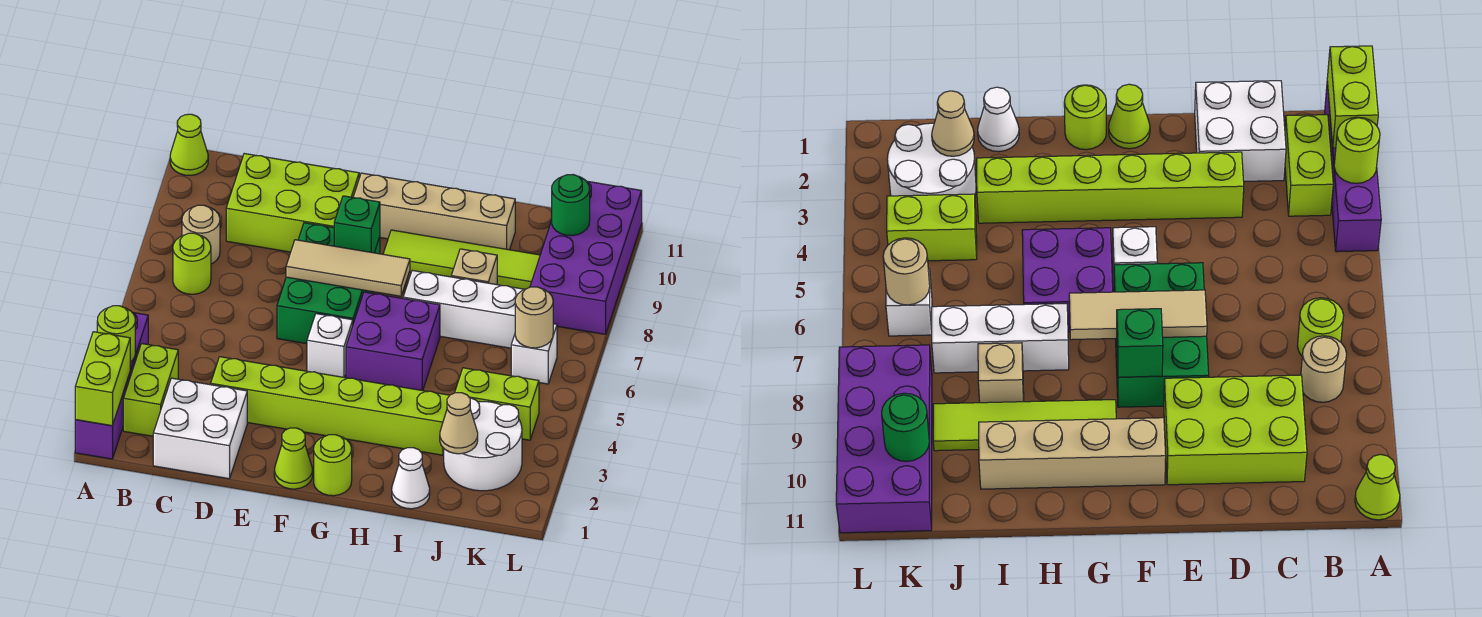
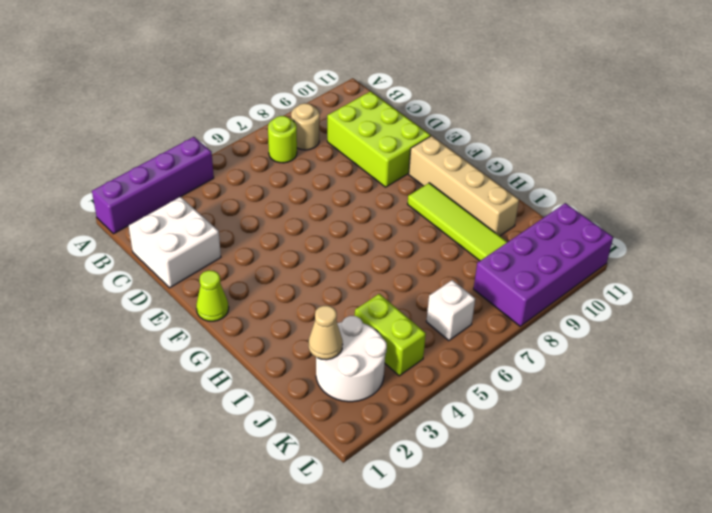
none -> lime cone A11 level 1
none -> lime brick B2:B3 level 1
none -> lime brick D3:I3 level 1

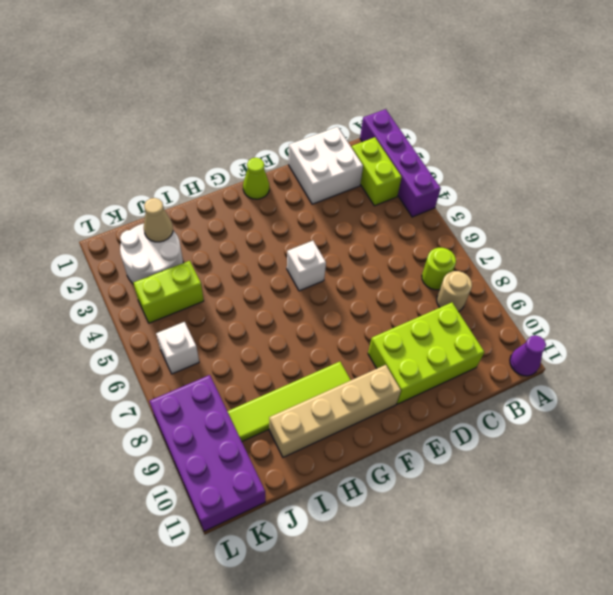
purple cone A11 level 1 -> lime cone A11 level 1
none -> lime brick D3:I3 level 1
none -> green brick E6:F8 level 1
none -> lime round brick G1 level 1

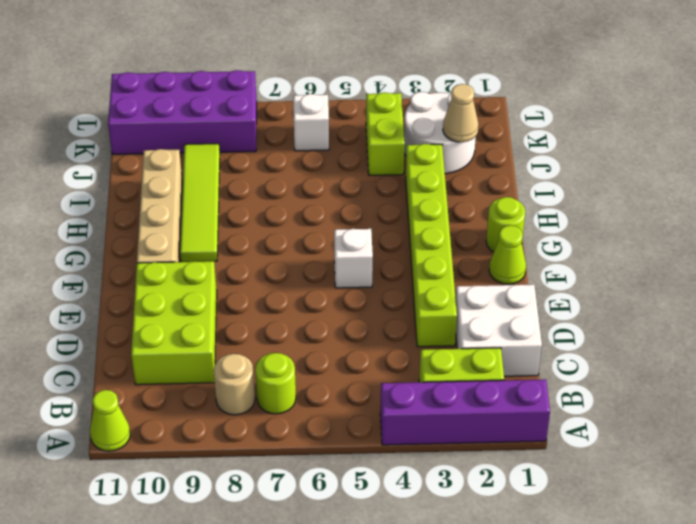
none -> green brick E6:F8 level 1
none -> purple brick G5:H6 level 1
none -> white brick H7:J7 level 1

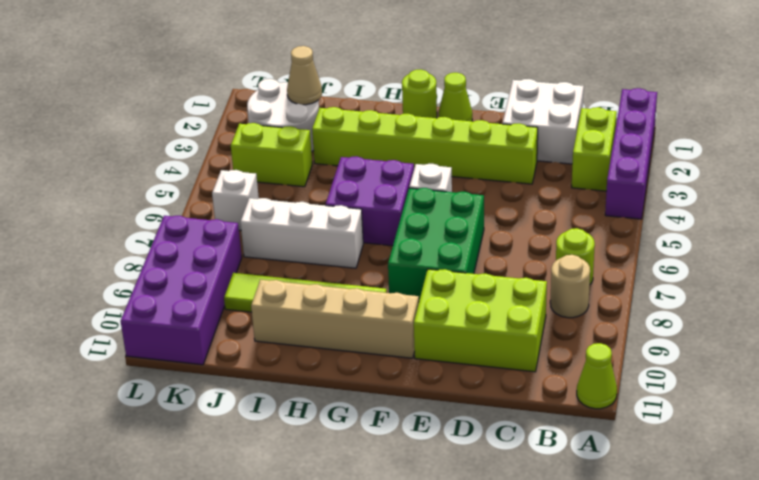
none -> white cone I1 level 1
none -> tan brick I8 level 1
none -> lime brick A1:A2 level 2

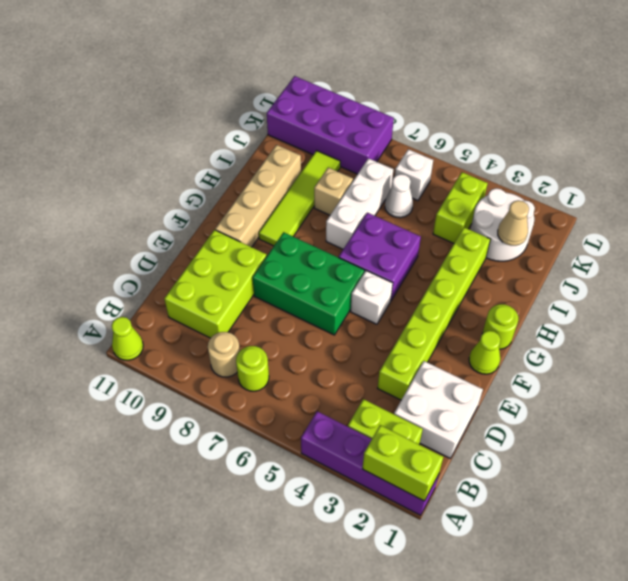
white cone J6 level 1 -> white cone I1 level 1
none -> lime round brick A3 level 2
none -> tan tile E7:G7 level 2
none -> green brick F8 level 2

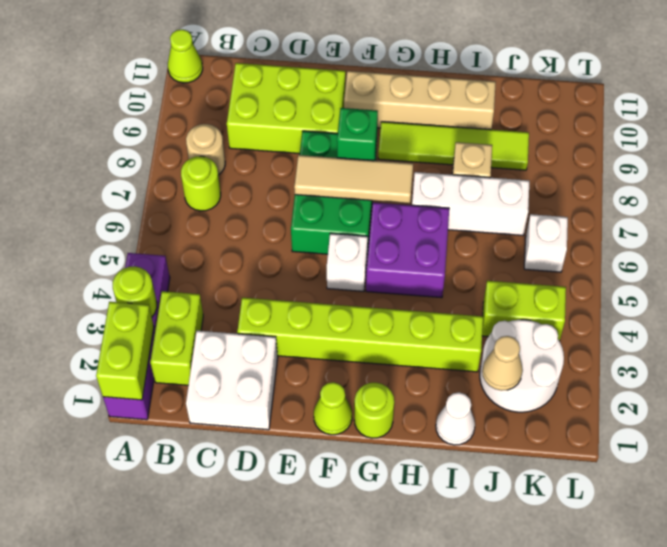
none -> purple brick K8:L11 level 1
none -> tan round brick K6 level 2
none -> green round brick K10 level 2

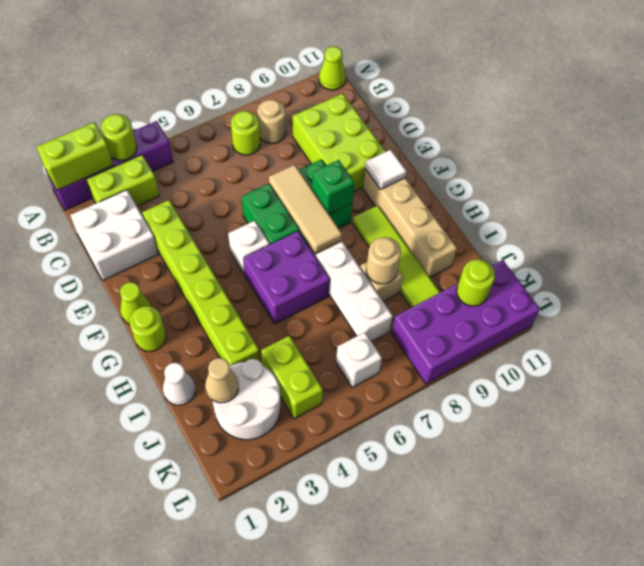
white tile F10 level 2 -> none
tan round brick I8 level 2 -> tan round brick K6 level 2
lime round brick K10 level 2 -> green round brick K10 level 2

